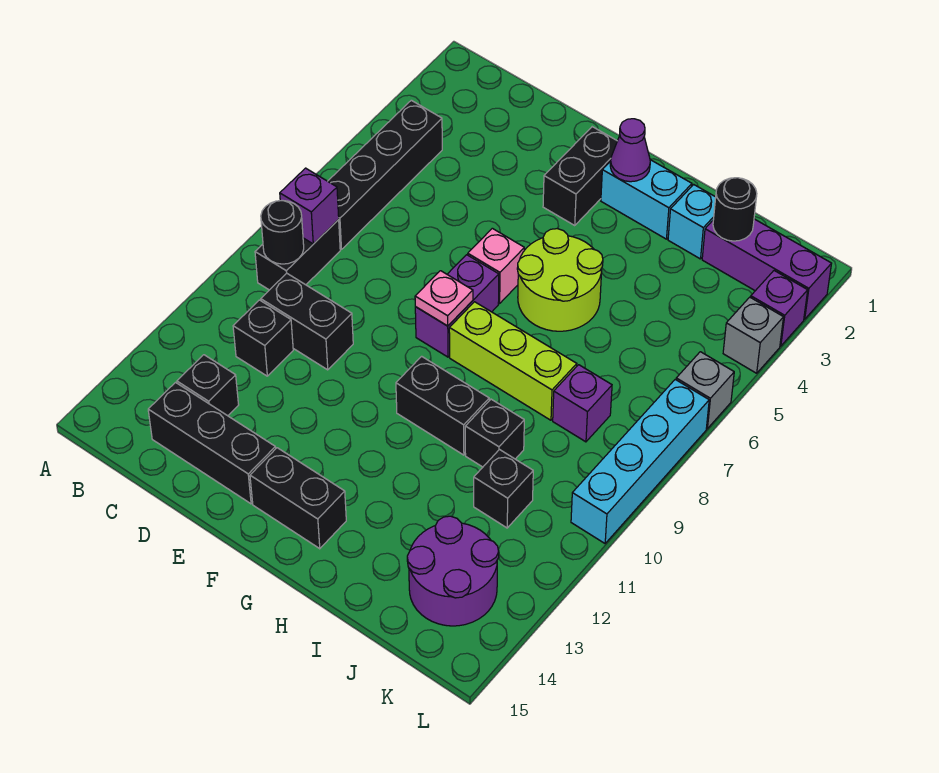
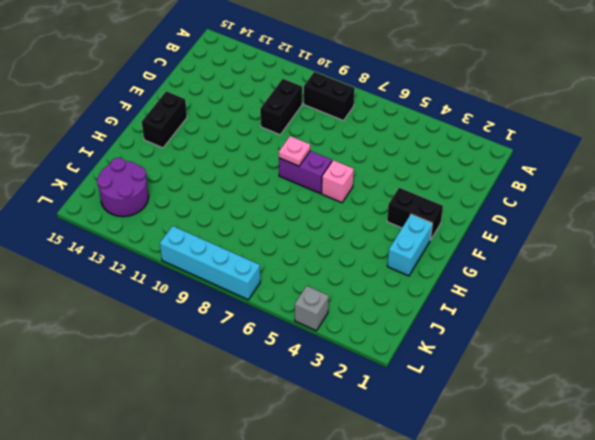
none -> black brick B4:B7 level 1
none -> black brick C11 level 1
none -> black brick C13 level 1

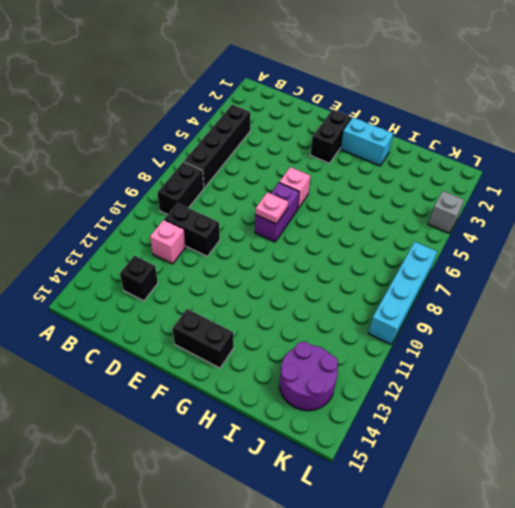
pink brick C11 level 1 -> black brick C11 level 1
none -> black brick C14:E14 level 1
none -> lime round brick G5:H6 level 1
none -> lime brick G8:I8 level 1

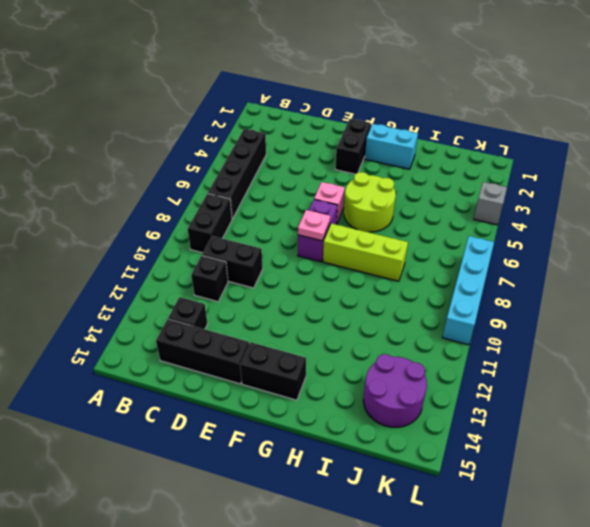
none -> black brick G10:H10 level 1
none -> cyan brick I2 level 1
none -> black brick I10 level 1

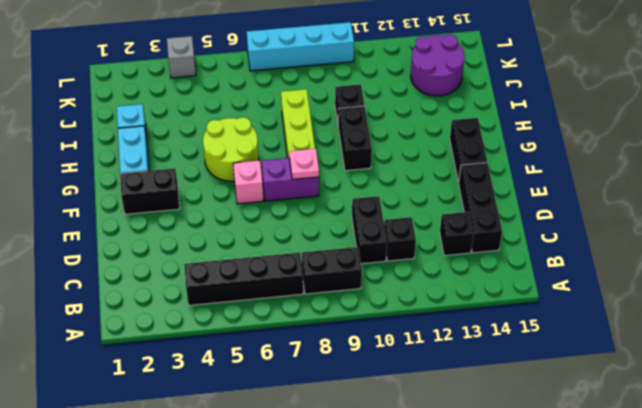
none -> purple brick J2:L2 level 1
none -> purple brick J8 level 1
none -> black brick J11 level 1

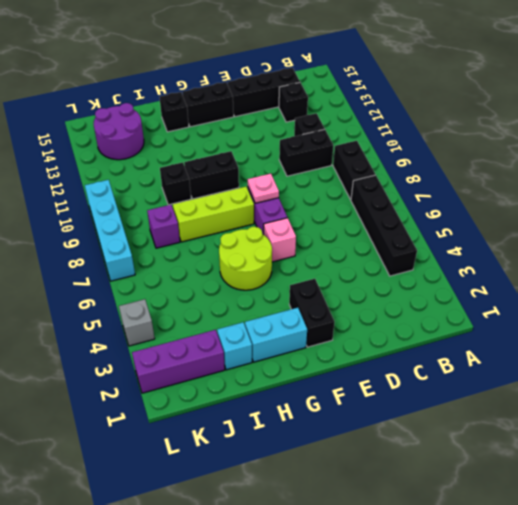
black brick H14 level 1 -> black brick J11 level 1
none -> purple brick L3 level 1
none -> grey brick L6 level 1
none -> purple brick B8 level 2

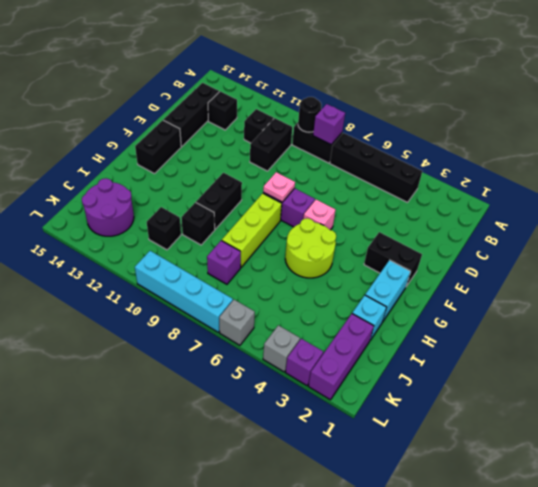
none -> purple cone G2 level 2
none -> black round brick J2 level 2

